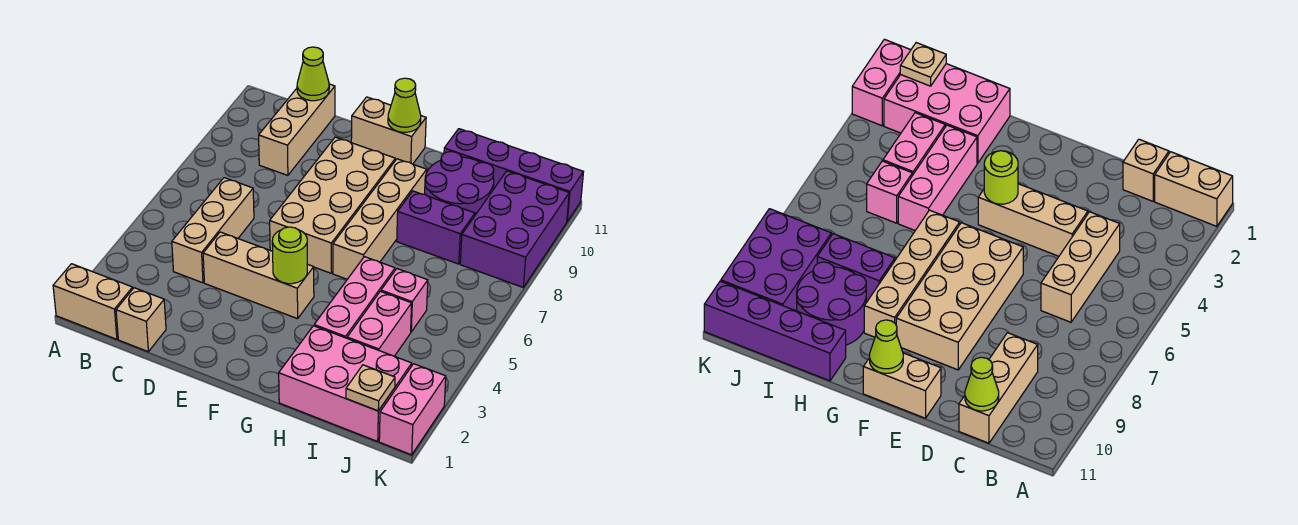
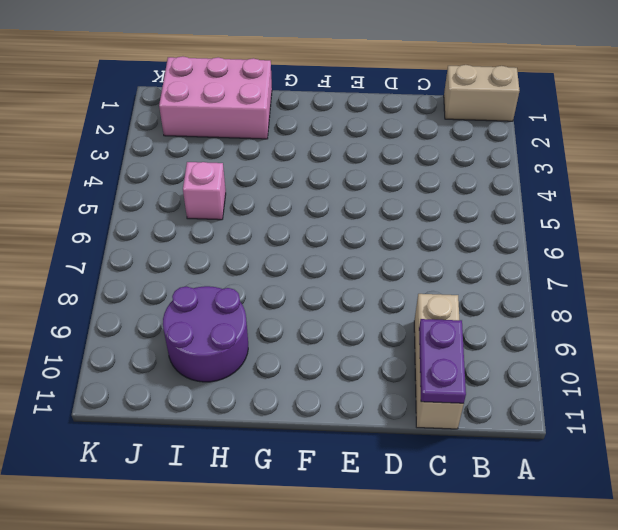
purple plate C10:C11 level 2 -> lime cone C11 level 2
none -> tan brick C1 level 1
none -> tan brick C4:C6 level 1
none -> tan brick D4:F4 level 1

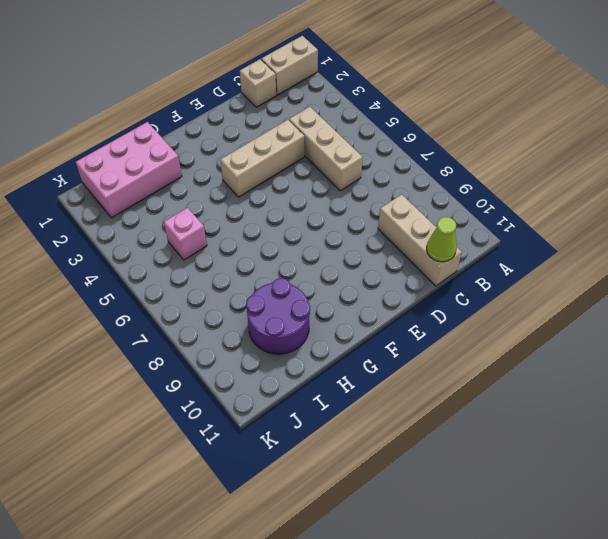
none -> tan brick E6:F9 level 1
none -> tan brick E11:F11 level 1
none -> tan brick G6:G9 level 1

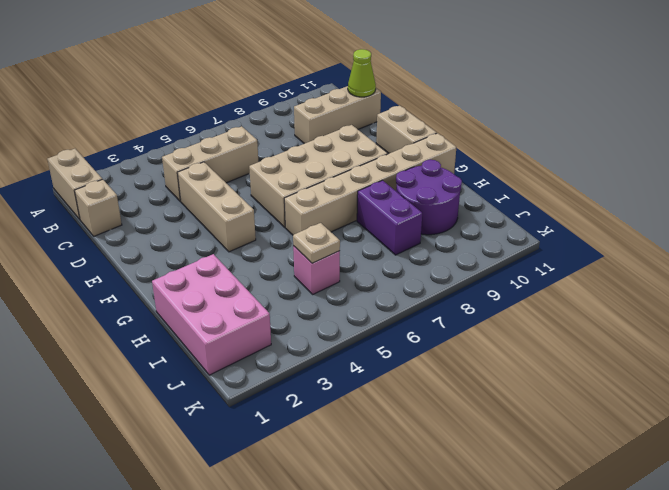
tan brick G6:G11 level 1 -> tan brick G6:G9 level 1
tan plate I5 level 2 -> tan plate J1 level 2
none -> pink brick H3:H5 level 1
none -> purple brick H11:K11 level 1
none -> pink brick I3:I4 level 1

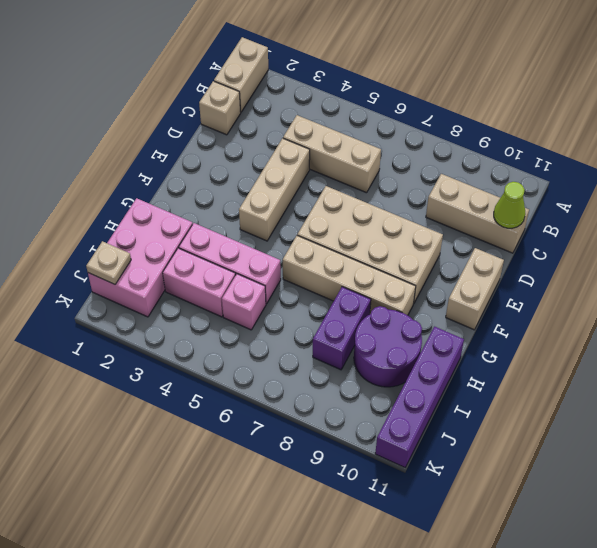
none -> purple brick J8:K10 level 1
none -> pink brick K1:K2 level 1
none -> lime round brick F4 level 2

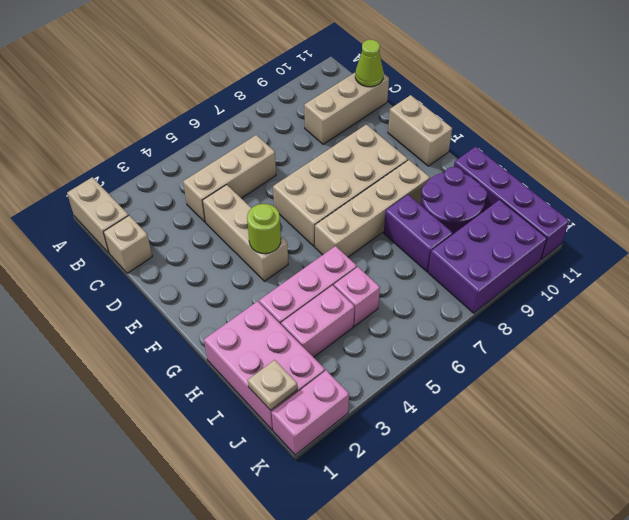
none -> lime cone F11 level 2

